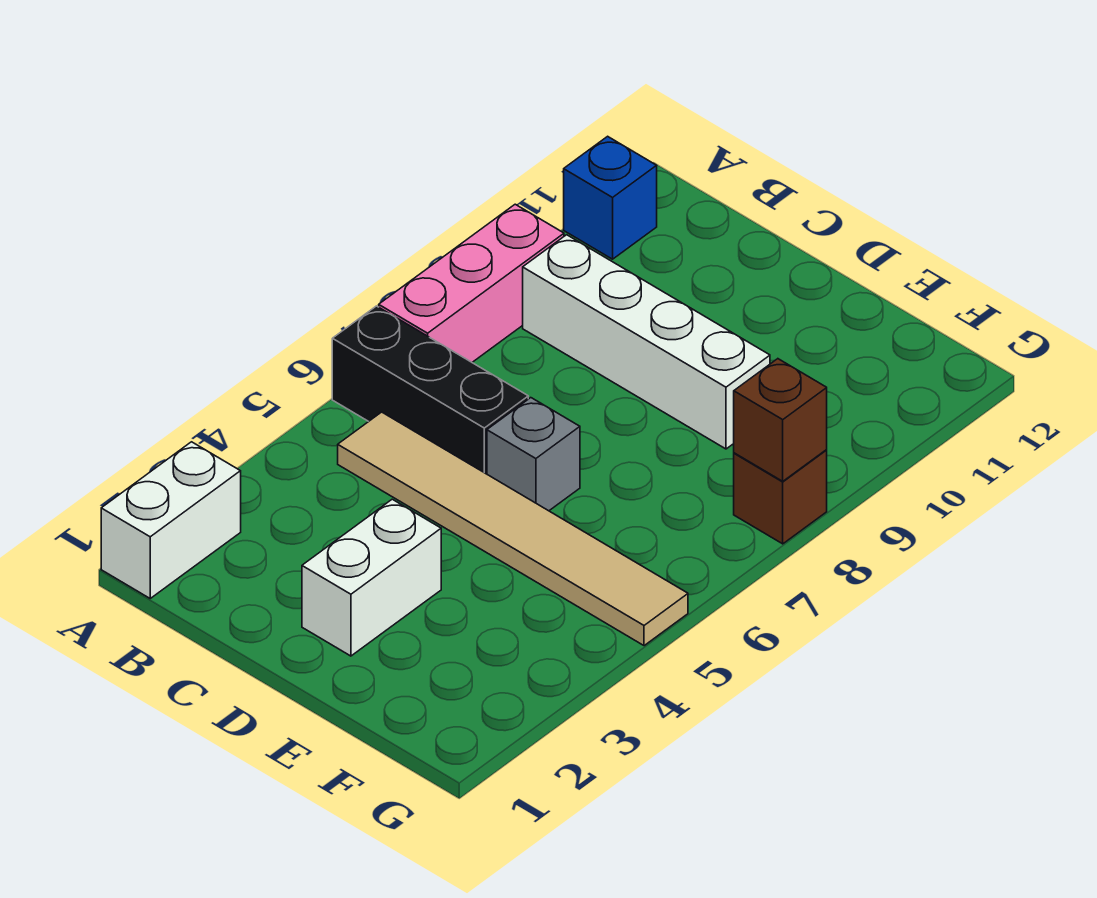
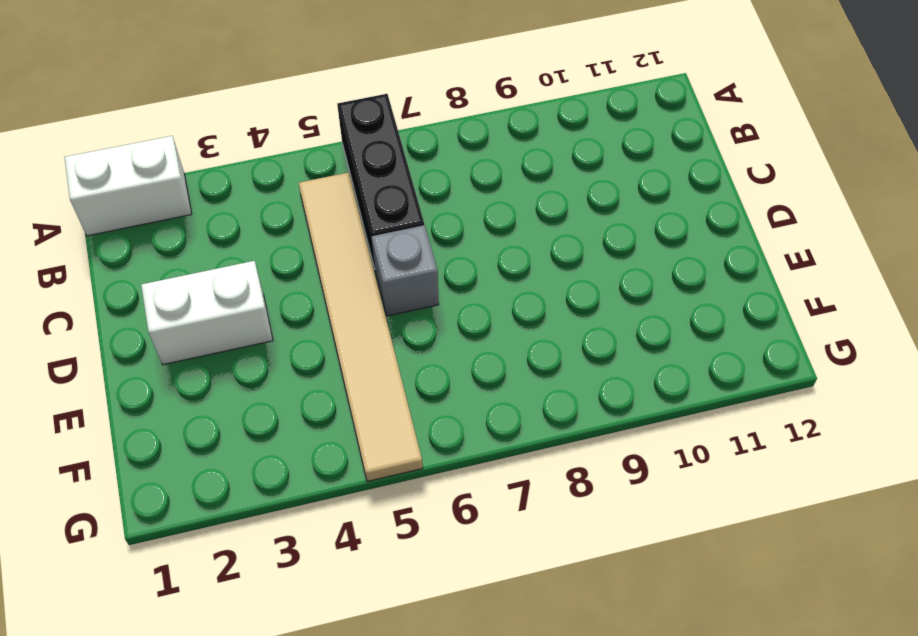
none -> pink brick A7:A9 level 1
none -> blue brick A11 level 1

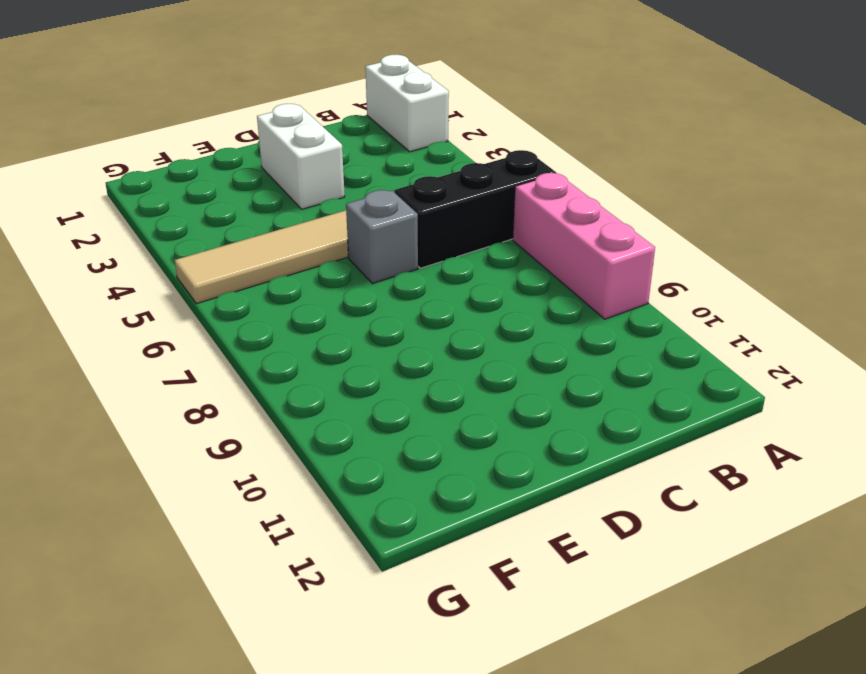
none -> blue brick A11 level 1
none -> white brick B9:E9 level 1

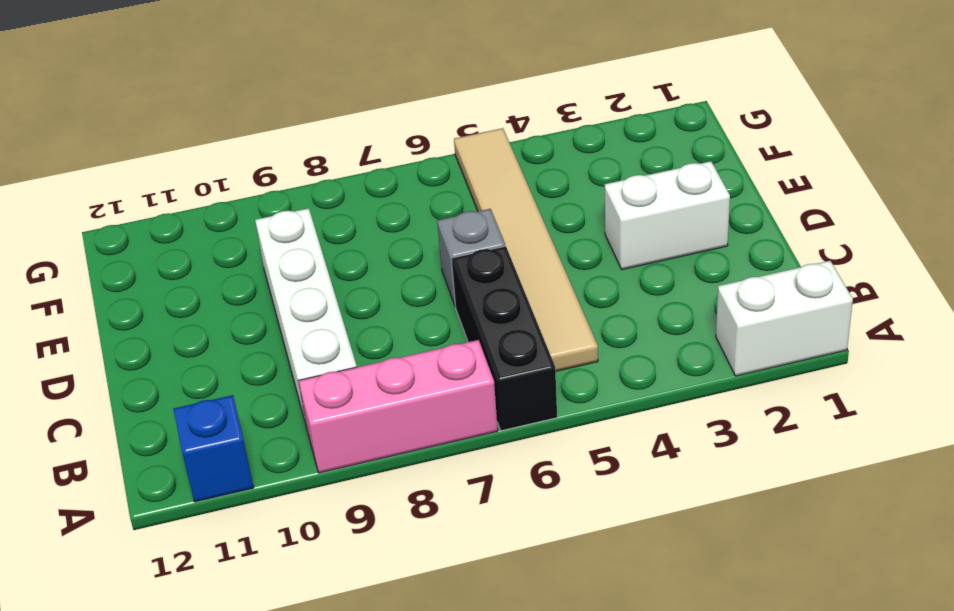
none -> brown brick G8 level 1
none -> brown brick G8 level 2

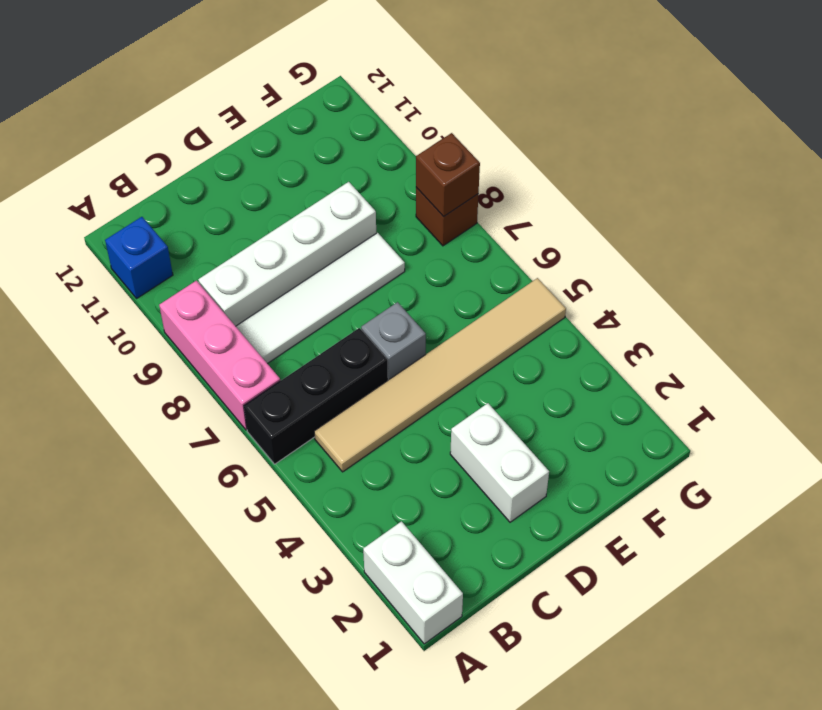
white tile B8:E8 level 1 -> none

